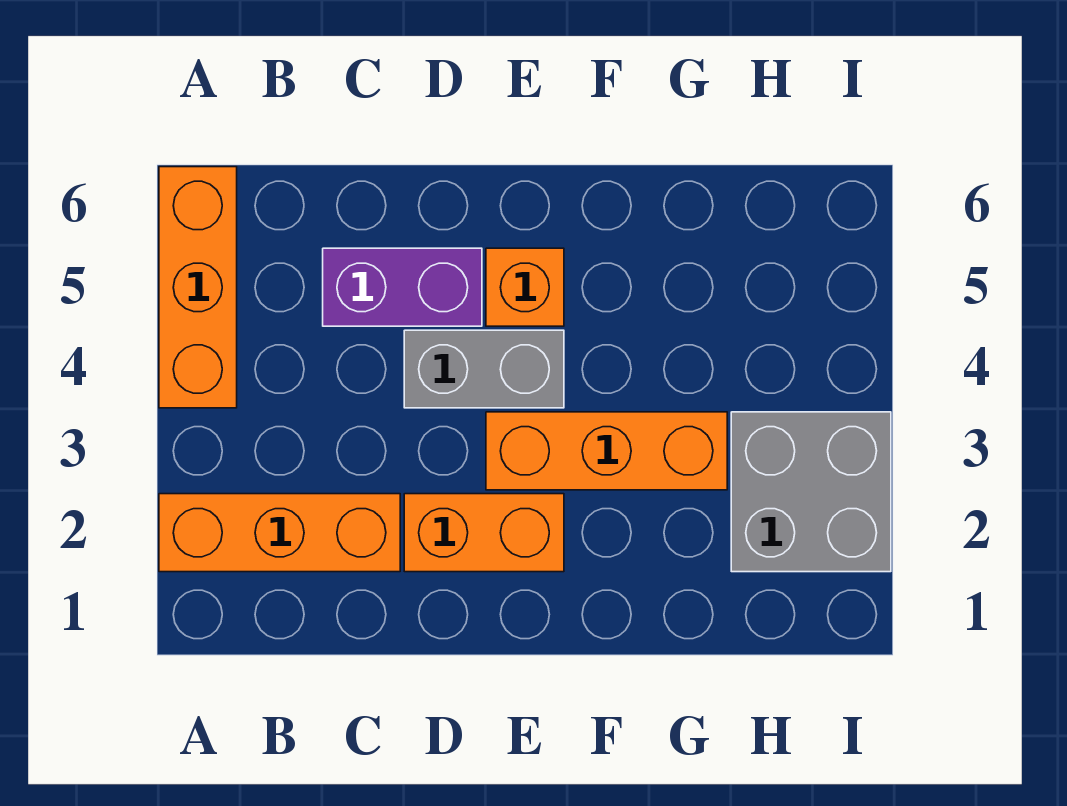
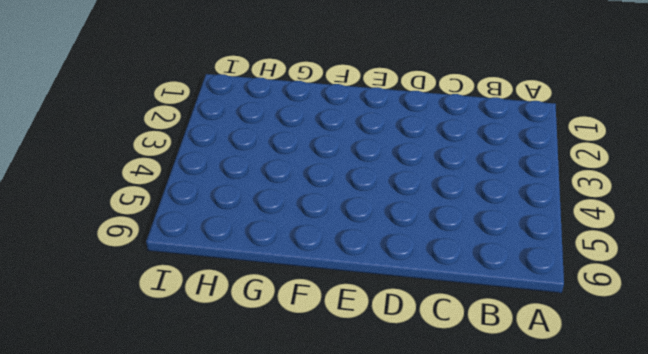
none -> orange brick A2:C2 level 1
none -> orange brick A4:A6 level 1

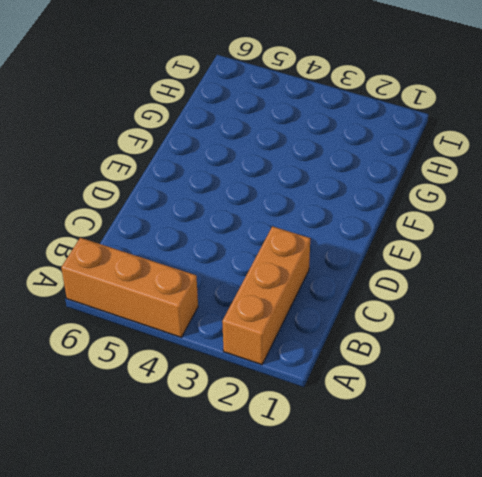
none -> purple brick C5:D5 level 1
none -> orange brick D2:E2 level 1

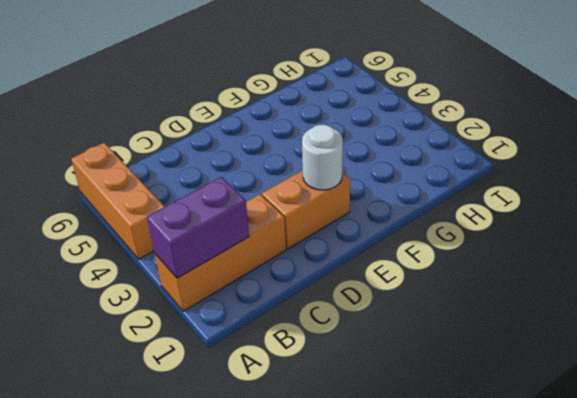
purple brick A2:B2 level 2 -> purple brick C5:D5 level 1
white round brick E2 level 2 -> none
none -> grey brick D4:E4 level 1
none -> orange brick E3:G3 level 1

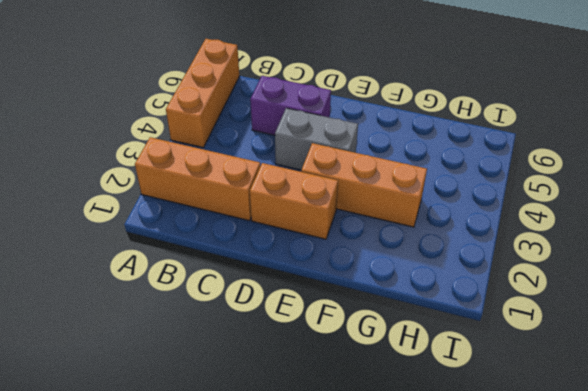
none -> orange brick E5 level 1
none -> grey brick H2:I3 level 1

